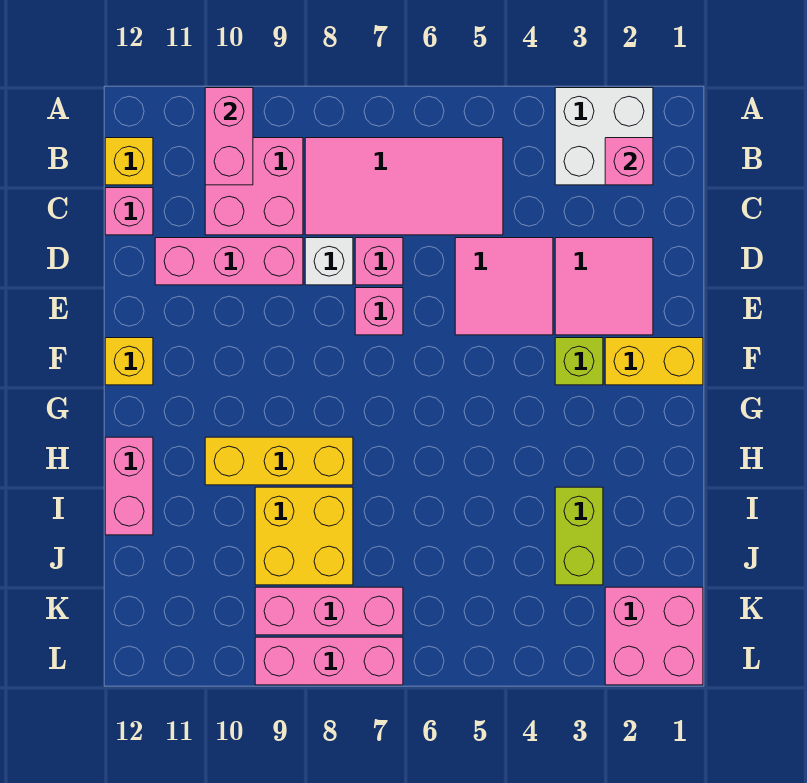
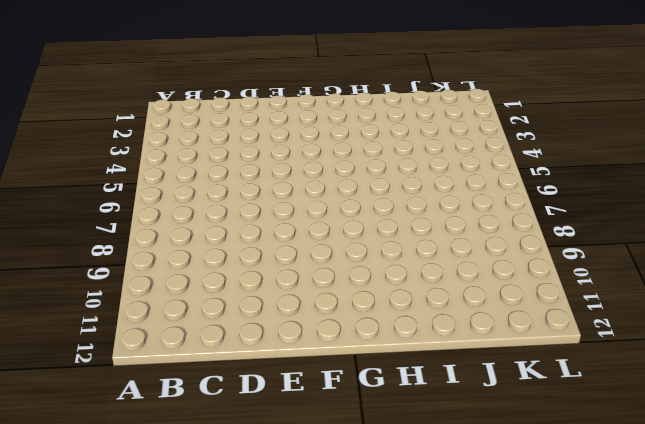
none -> white brick A2:B3 level 1
none -> pink tile B5:C8 level 1
none -> pink brick B9:C10 level 1

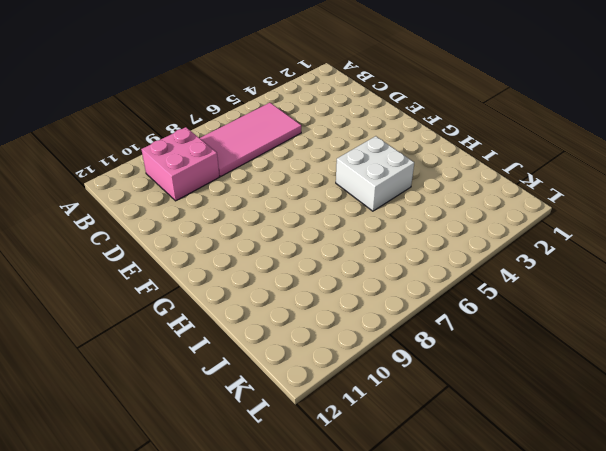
white brick G4:H5 level 1 -> white brick A2:B3 level 1
none -> yellow brick B12 level 1
none -> pink brick C12 level 1
none -> pink tile D2:E3 level 1

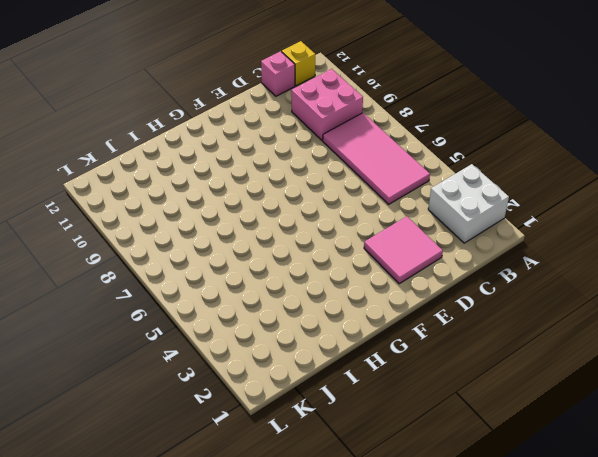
none -> pink tile D4:E5 level 1
none -> pink brick D7 level 1
none -> white brick D8 level 1

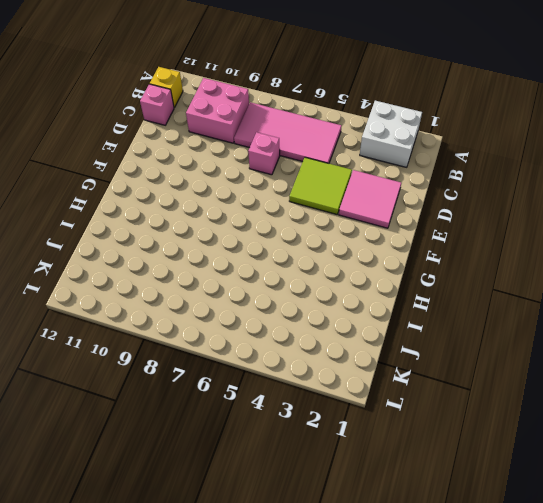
lime tile D4:E5 level 1 -> pink tile D4:E5 level 1
none -> white brick D8 level 1
none -> pink brick D9:D11 level 1
none -> pink brick E7 level 1

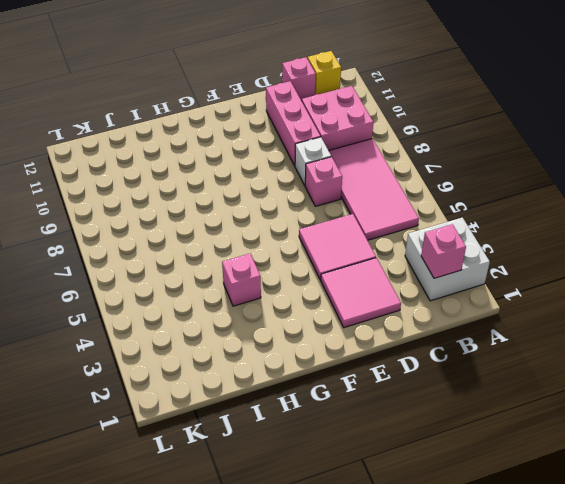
pink brick H4 level 1 -> pink brick E7 level 1
none -> yellow brick F1:F2 level 1
none -> lime brick F3 level 1
none -> yellow brick F12 level 1

